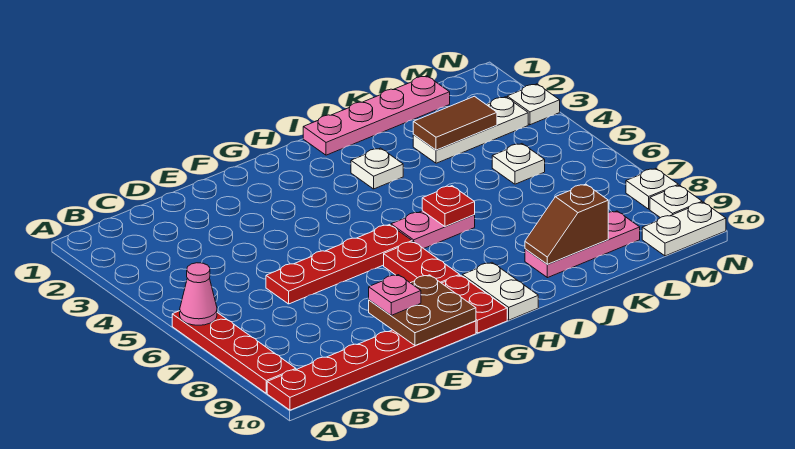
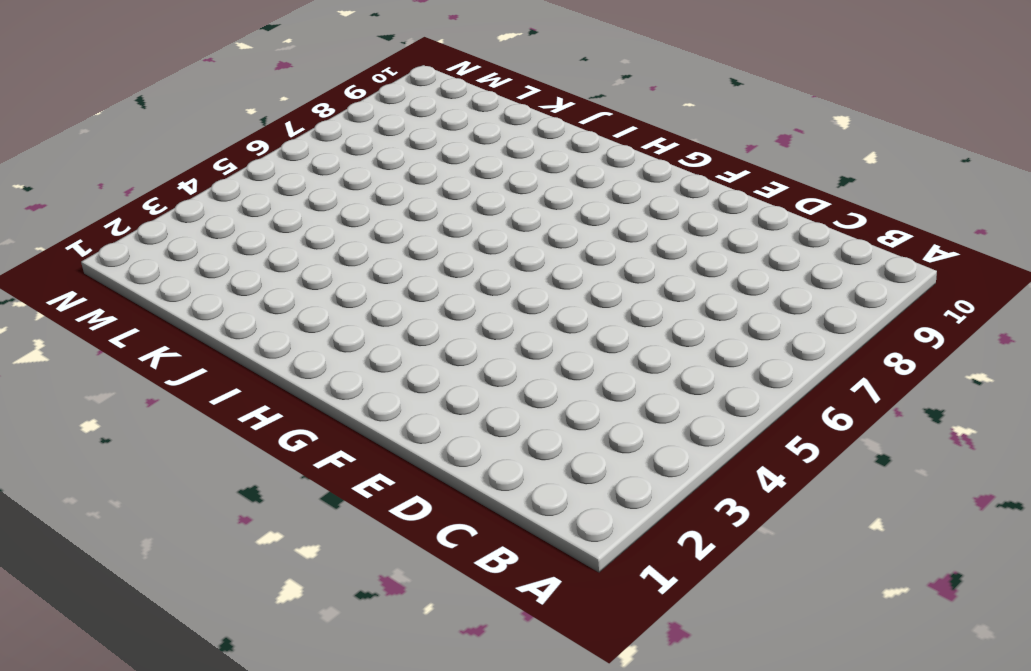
none -> red plate A6:A9 level 1
none -> red plate A10:F10 level 1
none -> red plate D6:G6 level 1

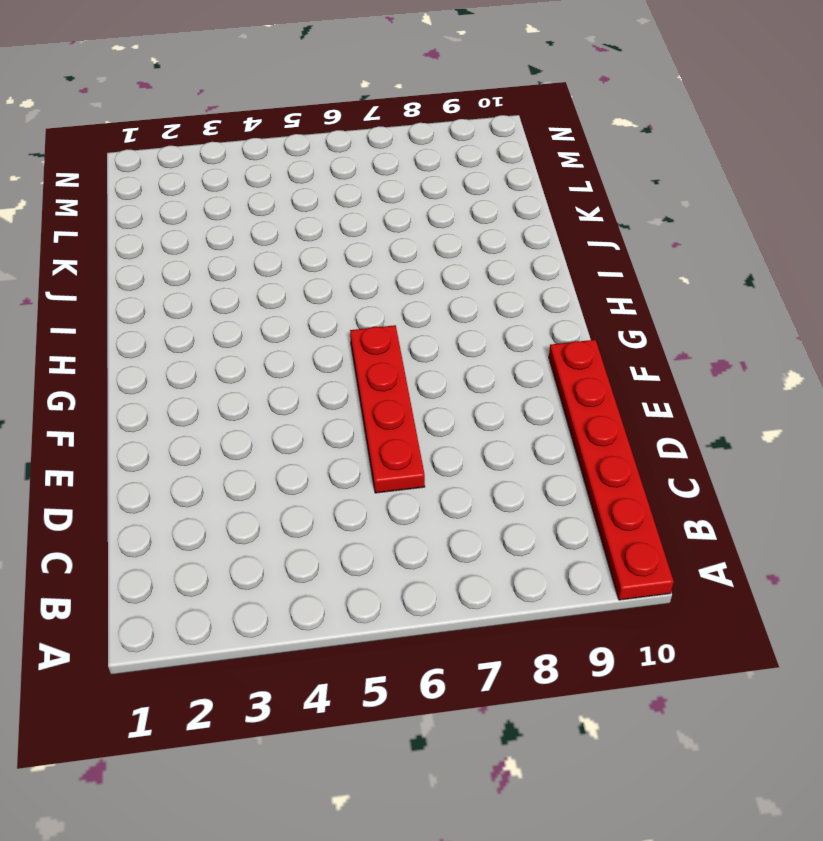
none -> red plate A6:A9 level 1
none -> red plate G7:G8 level 1
none -> red plate G9:G10 level 1

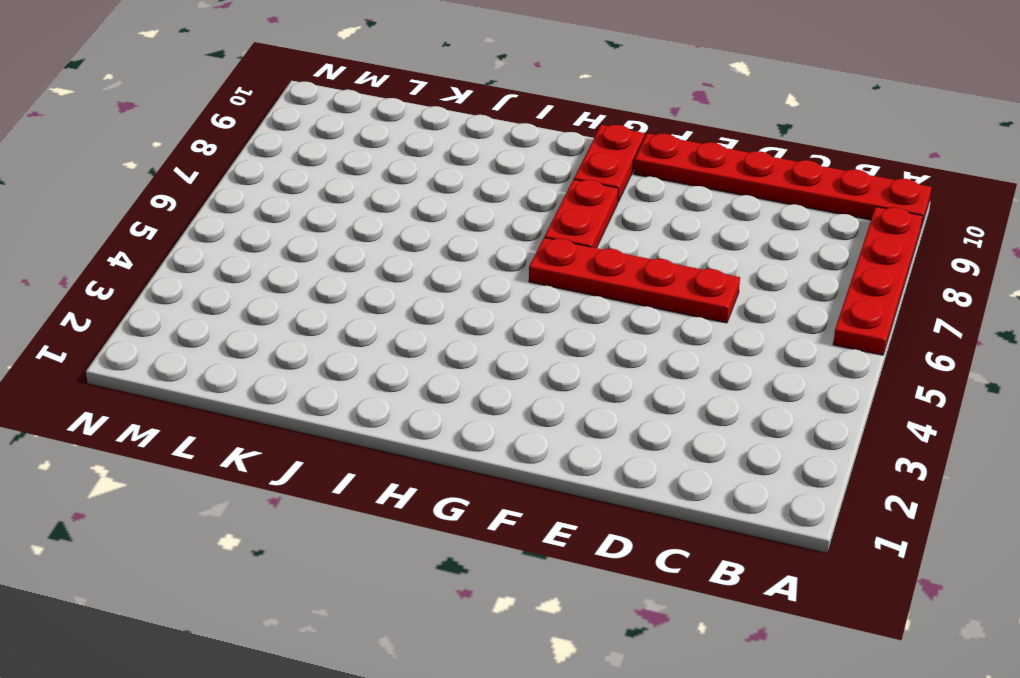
none -> pink plate H6:I6 level 1
none -> white plate H9:H10 level 1
none -> pink plate I1:L1 level 1

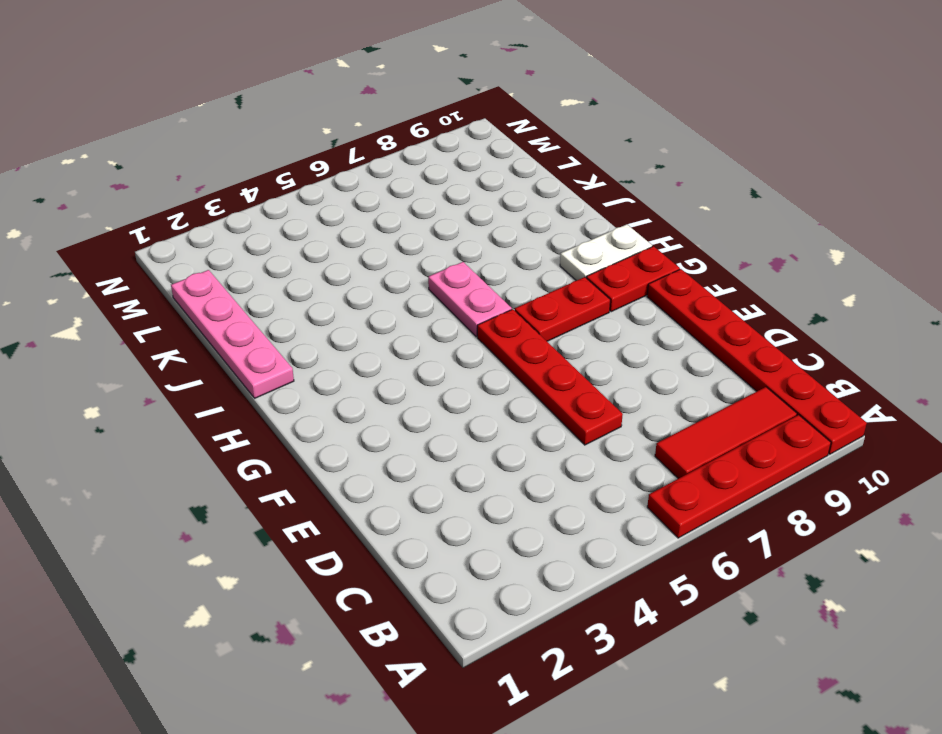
red tile B7:B9 level 1 -> none
none -> white plate I3 level 1
none -> pink plate J9:L9 level 1
none -> white plate K3:M3 level 1

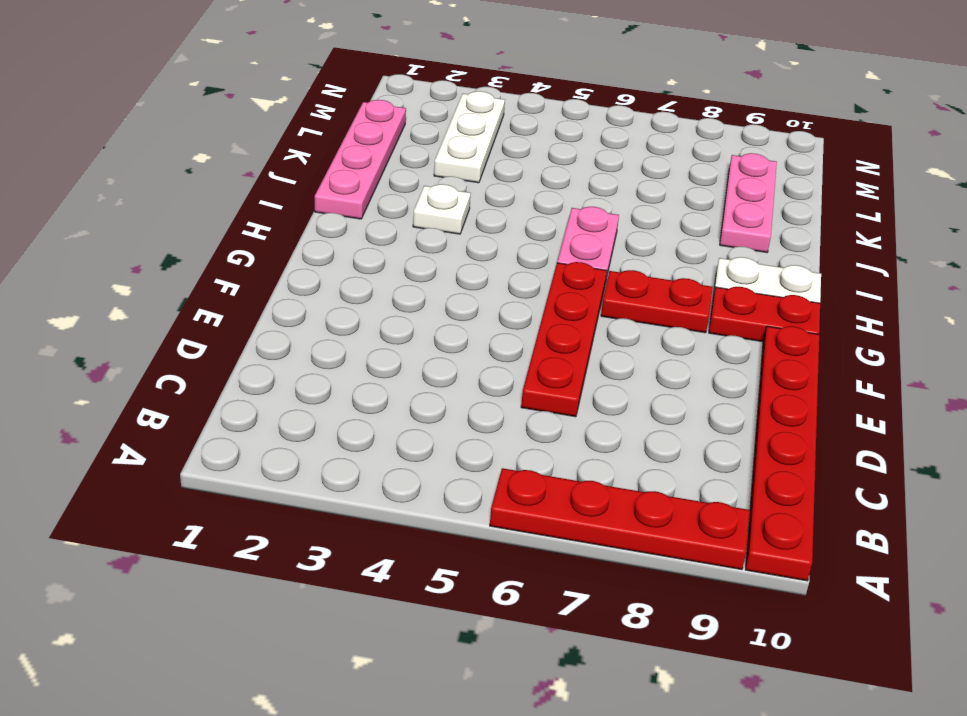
none -> white plate L5 level 1
none -> white plate M10:N10 level 1
none -> white plate N3 level 1

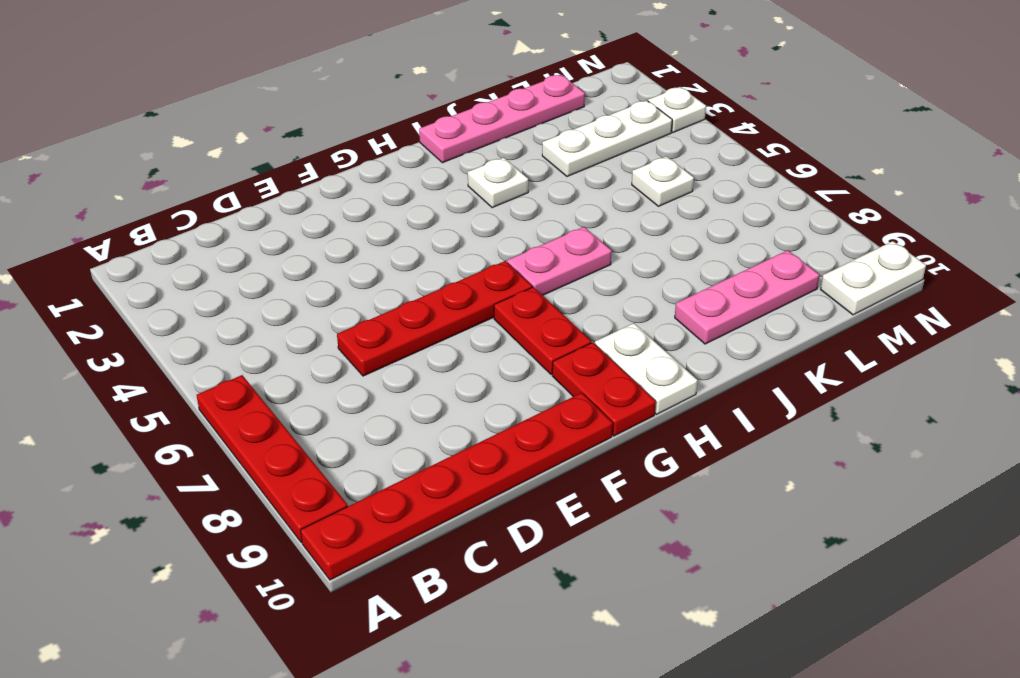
none -> white plate N8 level 1
none -> white plate N9 level 1
none -> pink cone A6 level 2

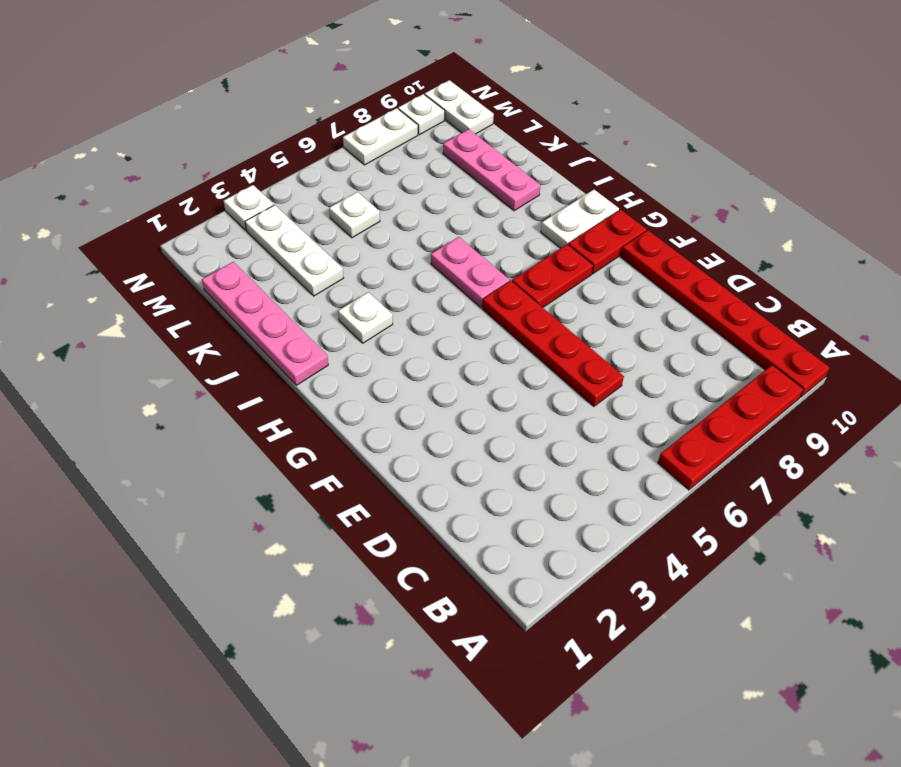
white plate N7:N8 level 1 -> white plate N8 level 1
none -> pink cone A6 level 2
none -> brown plate E9:F10 level 2
none -> red plate I6 level 2

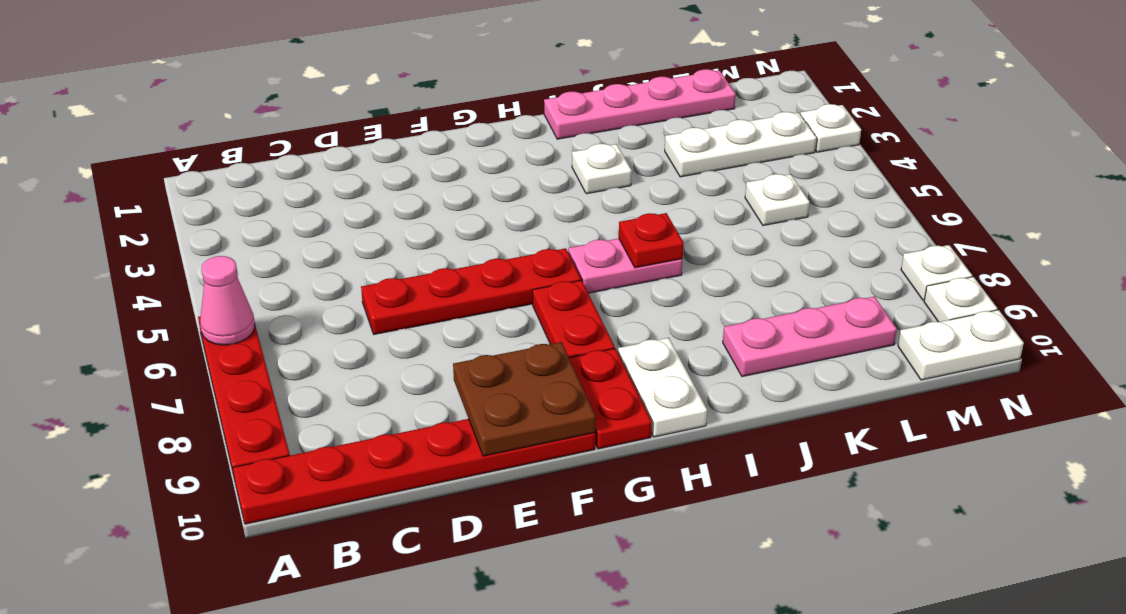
none -> brown slope J9:K9 level 2 top K
none -> brown tile K3:L3 level 2
none -> pink plate E9 level 3

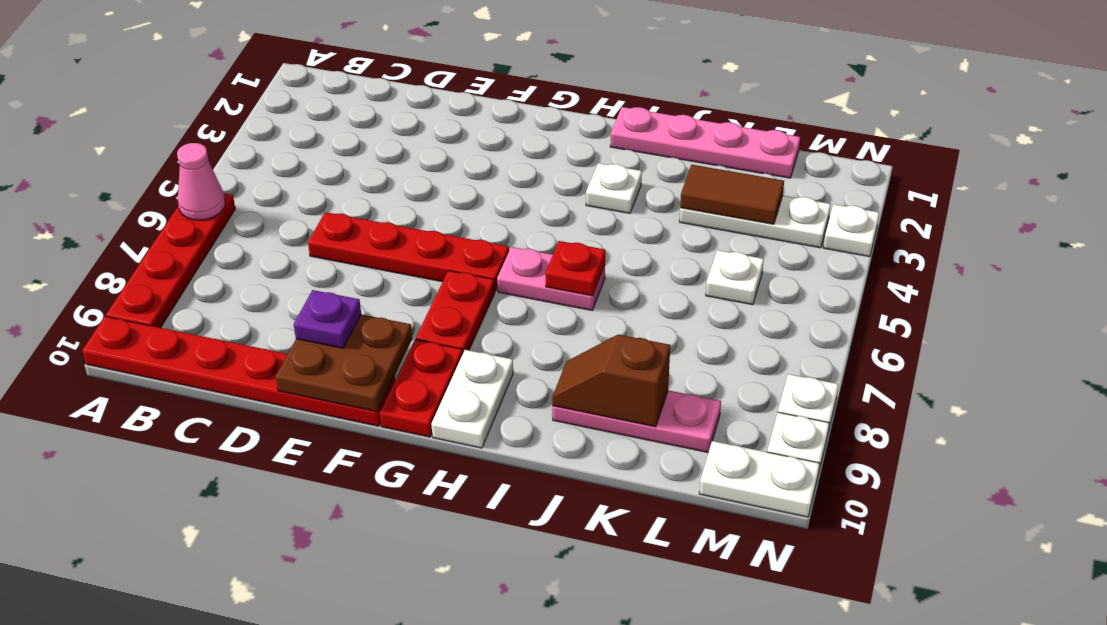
purple plate E9 level 3 -> pink plate E9 level 3

